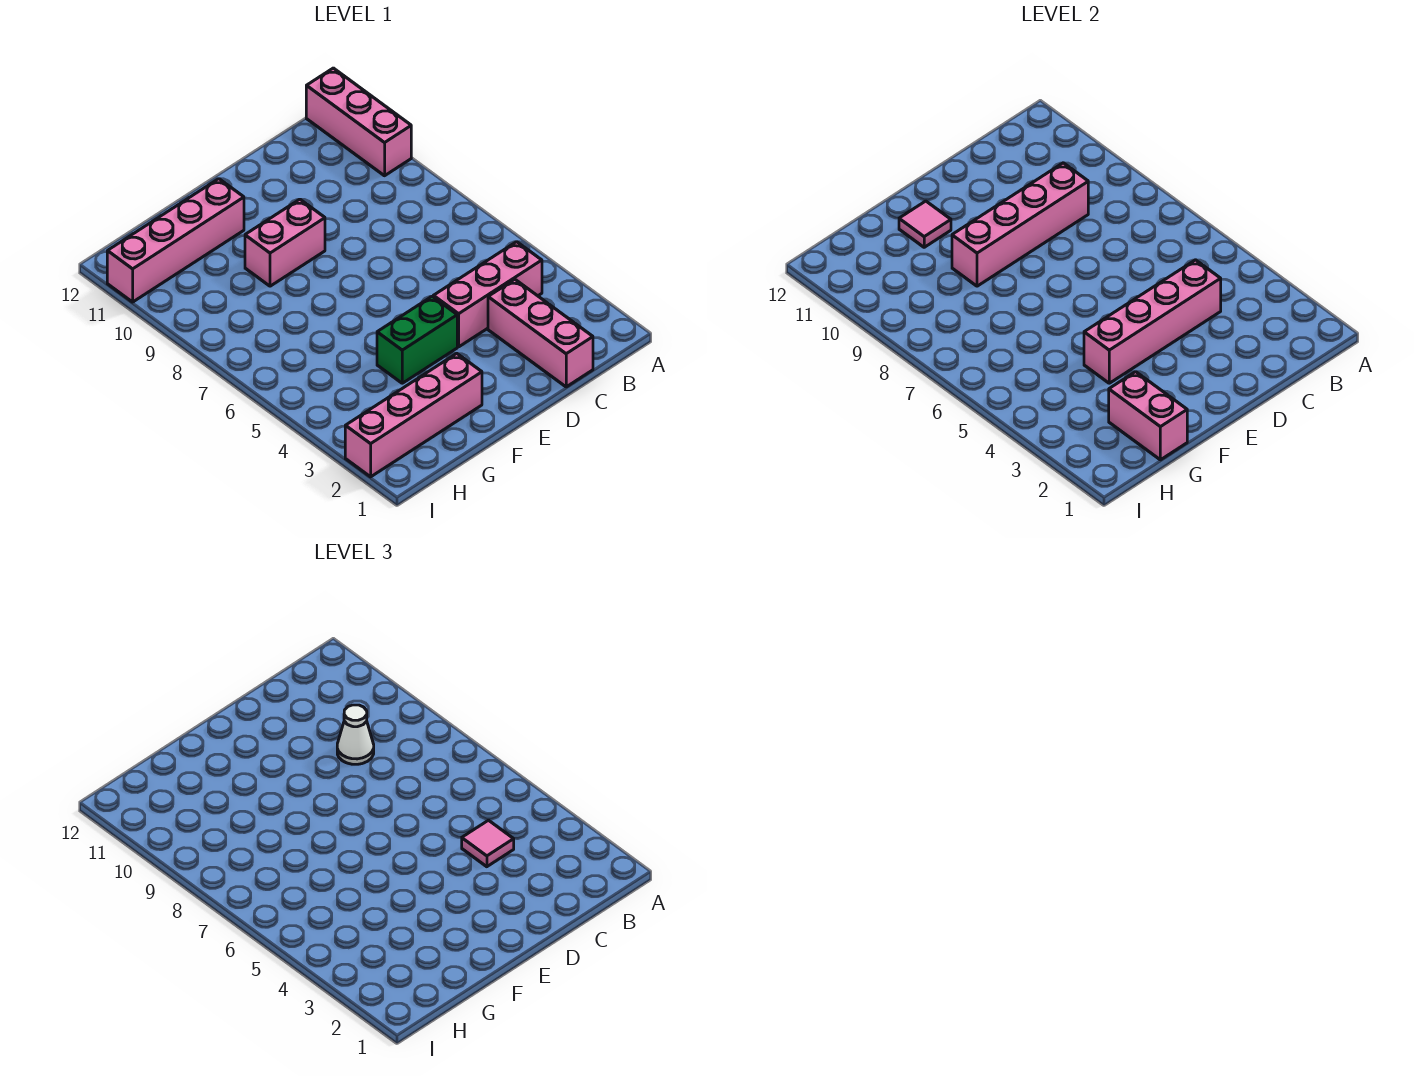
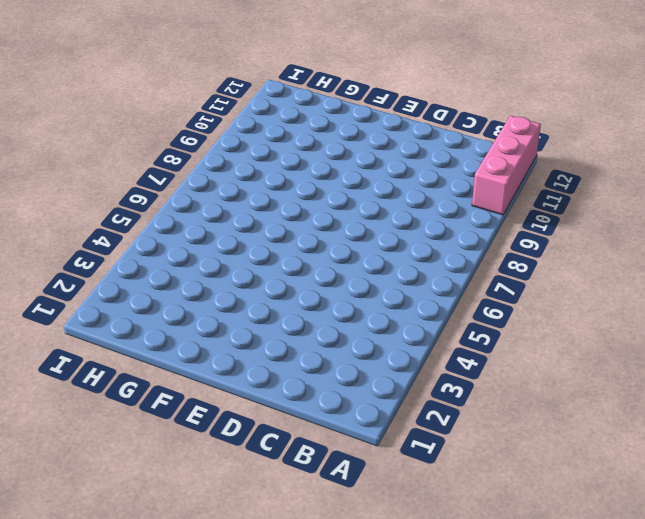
none -> pink brick B4:D4 level 1
none -> pink brick C1:C3 level 1
none -> green brick E4:F4 level 1

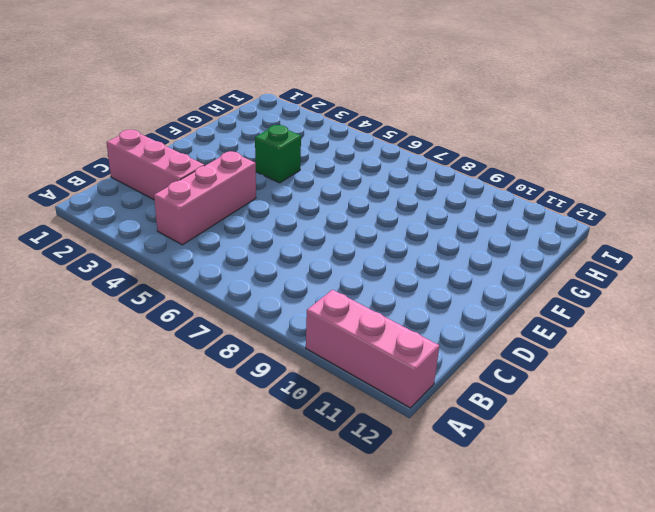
green brick F4 level 1 -> green brick E4:F4 level 1
none -> pink brick E9:F9 level 1
none -> pink brick F2:I2 level 1
none -> pink brick F11:I11 level 1

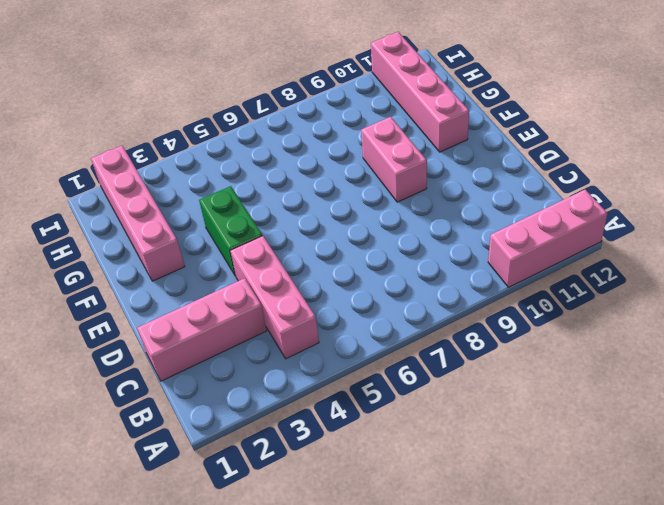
none -> pink brick C4:F4 level 2
none -> pink brick C9:F9 level 2
none -> pink tile F11 level 2

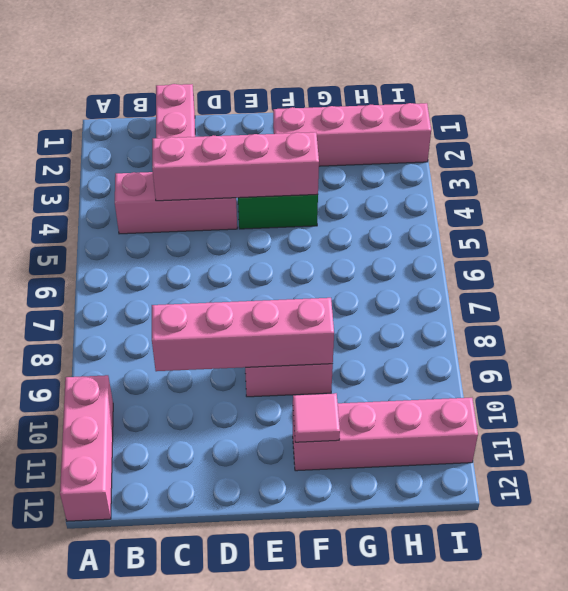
none -> pink brick G1:G2 level 2
none -> pink tile C4 level 3
none -> white cone C9 level 3

